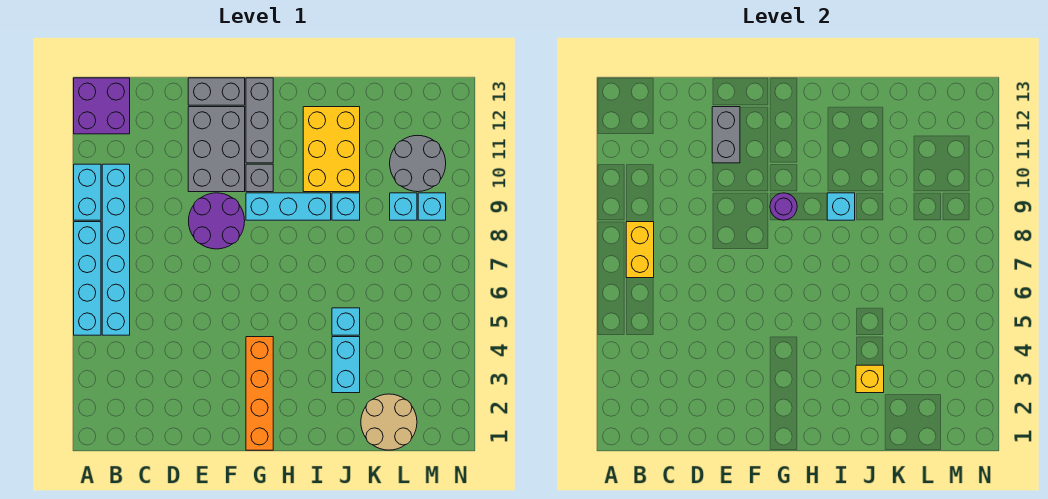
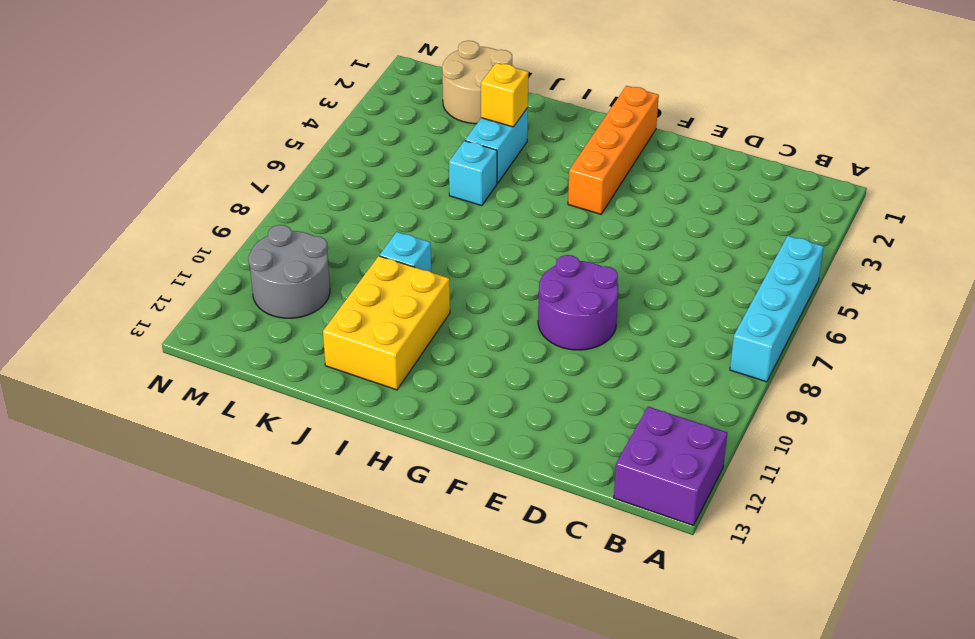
none -> cyan brick A9:A10 level 1
none -> cyan brick B5:B10 level 1
none -> grey brick E10:F12 level 1

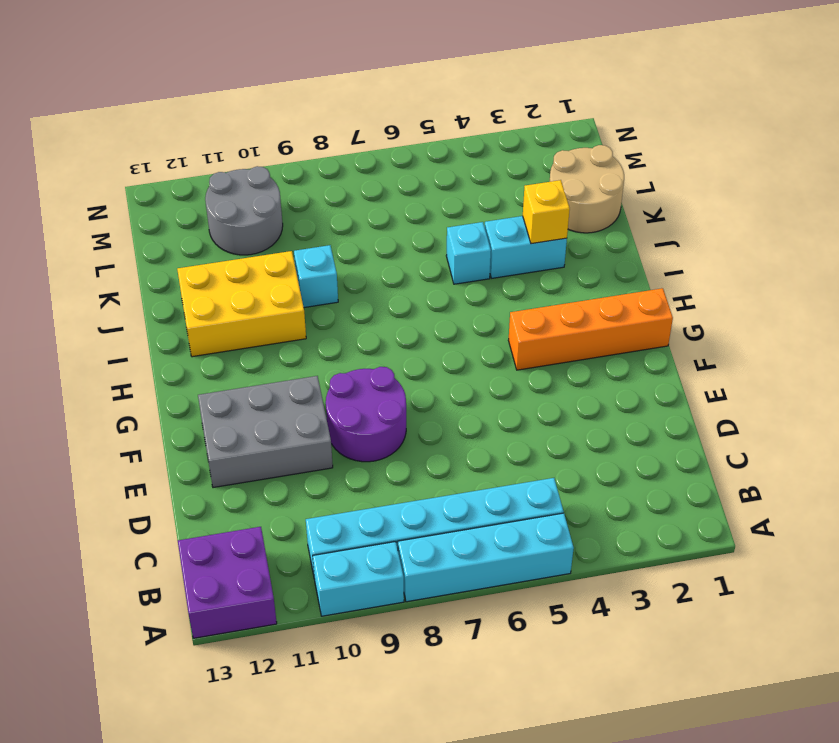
none -> grey brick E13:F13 level 1
none -> cyan brick G9:I9 level 1
none -> grey brick G10 level 1

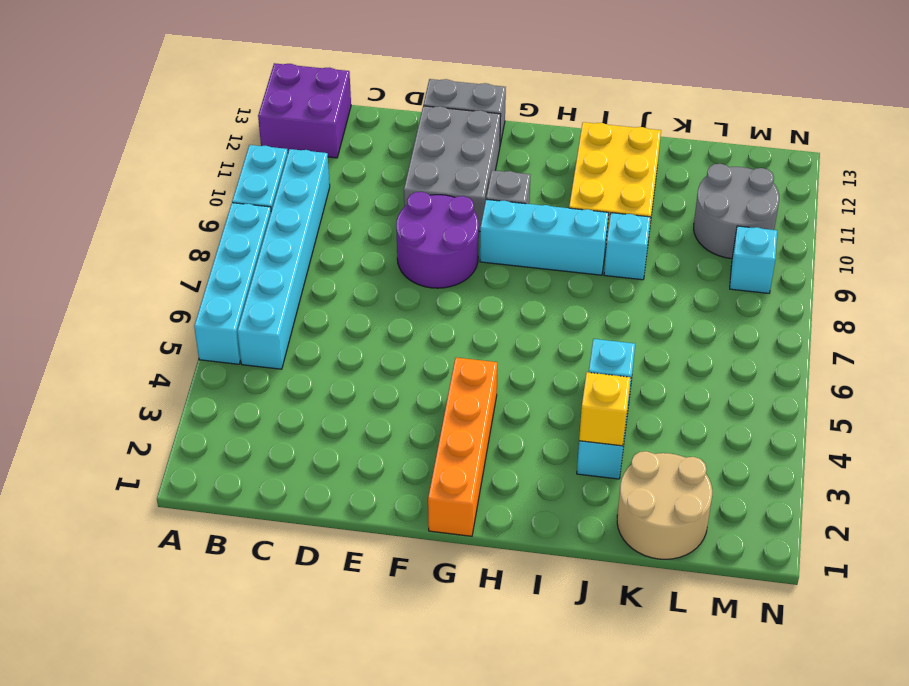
none -> grey brick G11:G13 level 1
none -> cyan brick L9 level 1
none -> yellow brick B7:B8 level 2

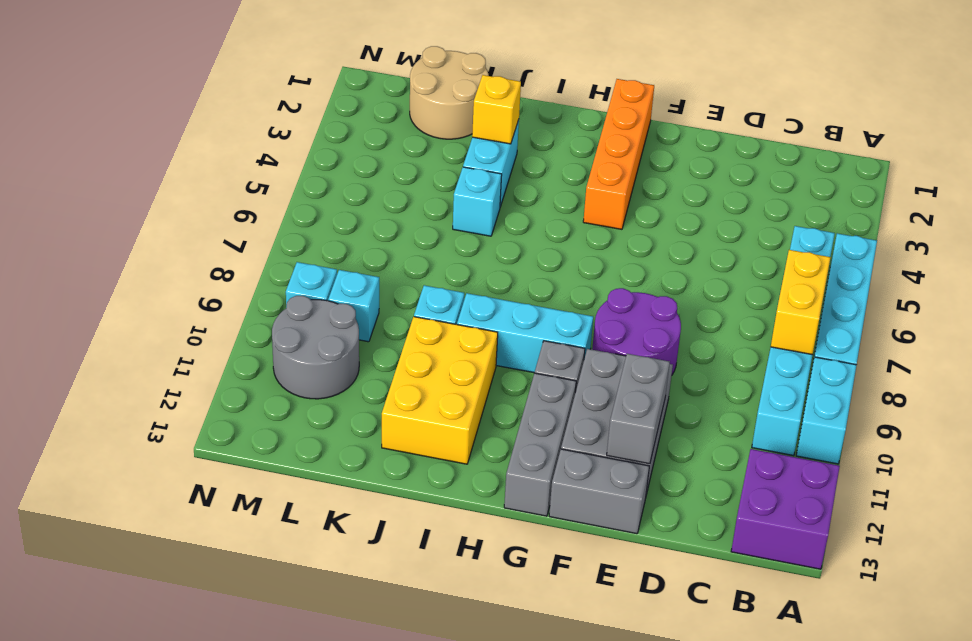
none -> purple round brick G9 level 2
none -> cyan brick I9 level 2

